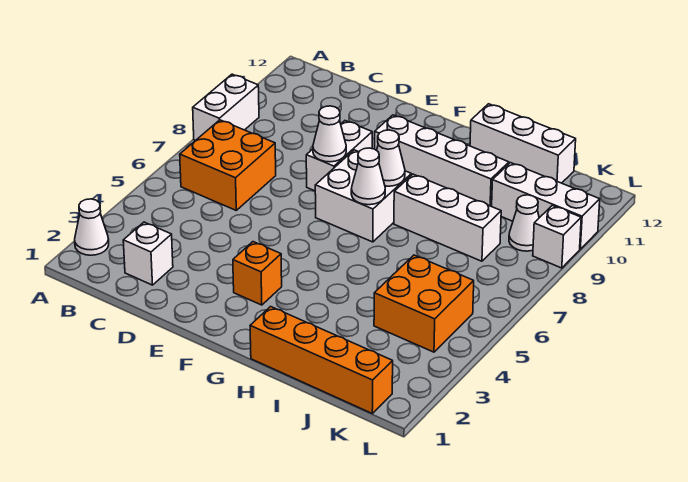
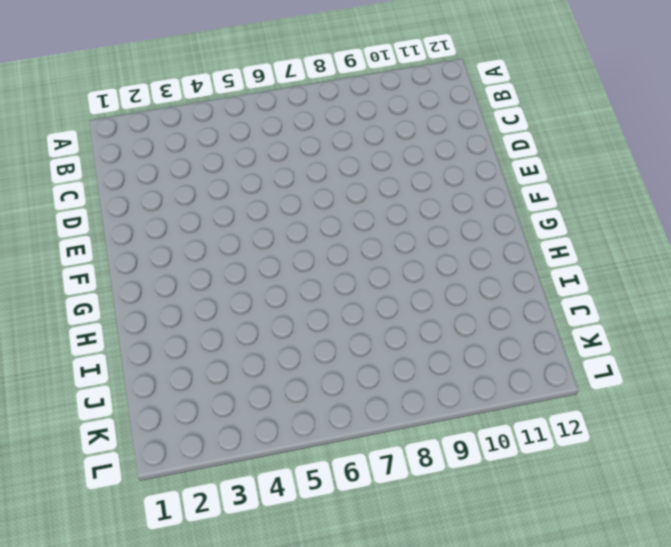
none -> white cone A2 level 1
none -> white brick A8:A9 level 1
none -> orange brick B6:C7 level 1

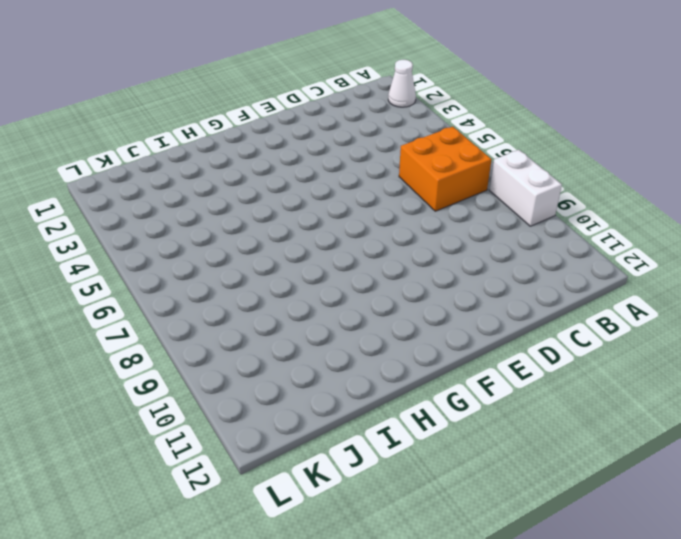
none -> white brick C2 level 1
none -> white brick E8:E9 level 1
none -> orange brick F3 level 1

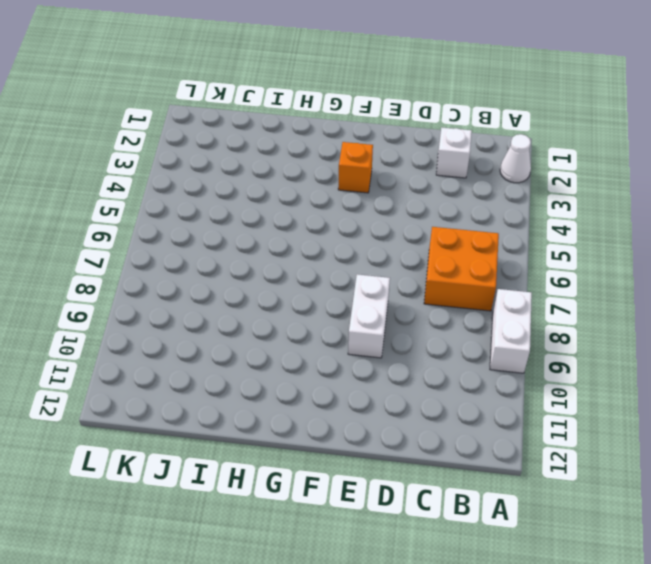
none -> white brick F7:G8 level 1
none -> white brick F10:I10 level 1
none -> orange brick H1:K1 level 1

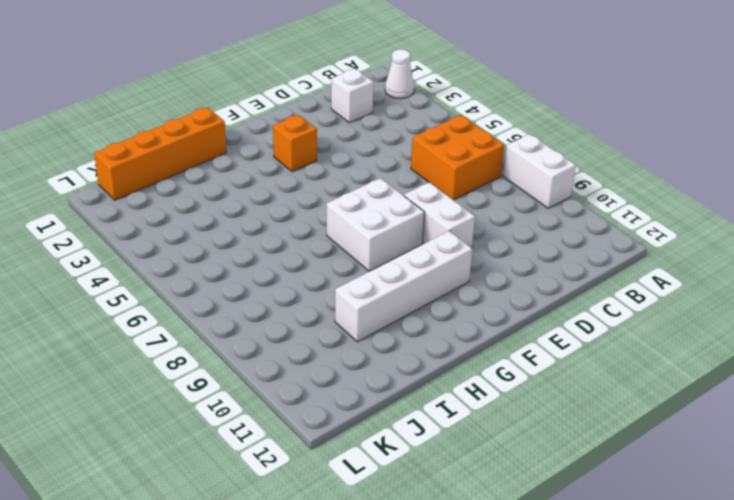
none -> white brick H8:J8 level 1
none -> white brick H12:J12 level 1
none -> orange brick J4:K5 level 1

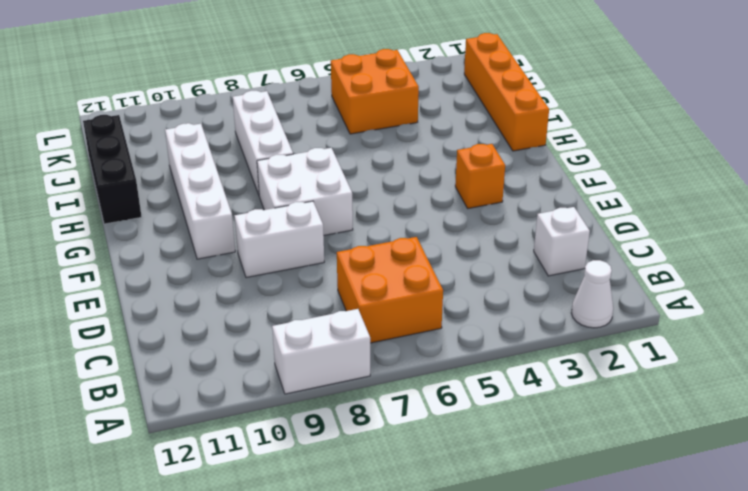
black brick H12:J12 level 1 -> white brick H12:J12 level 1
none -> white brick J10:L10 level 1
none -> white cone K9 level 1
none -> white brick L9 level 1

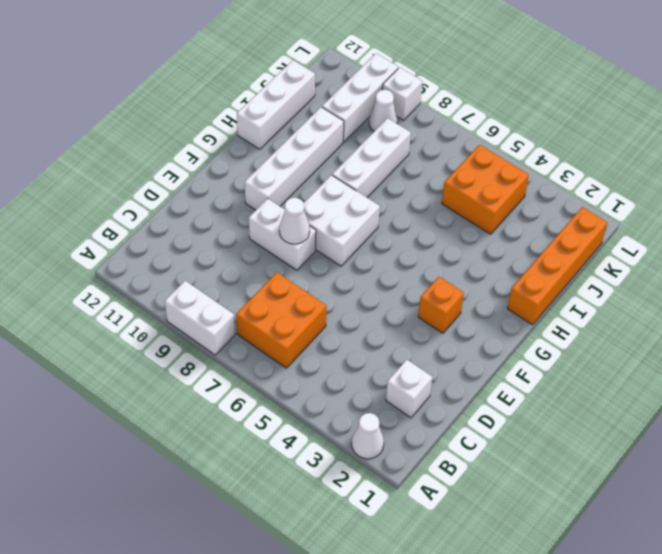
none -> white cone G7 level 2
none -> white cone G8 level 2

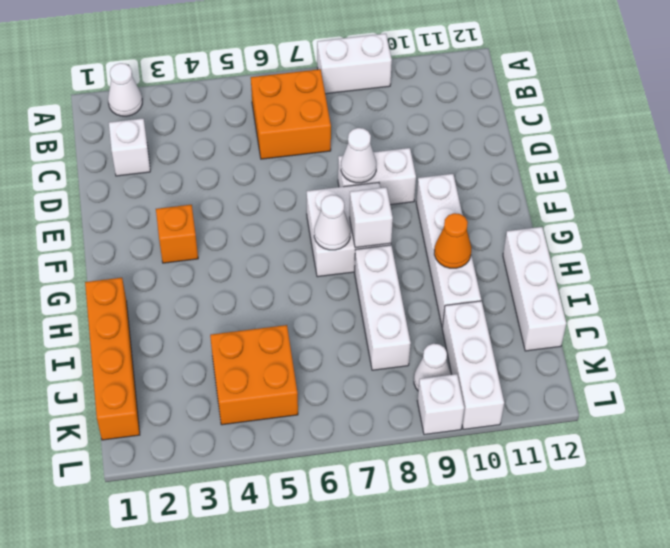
white brick G8 level 2 -> white cone G8 level 2
orange cone H10 level 2 -> none

